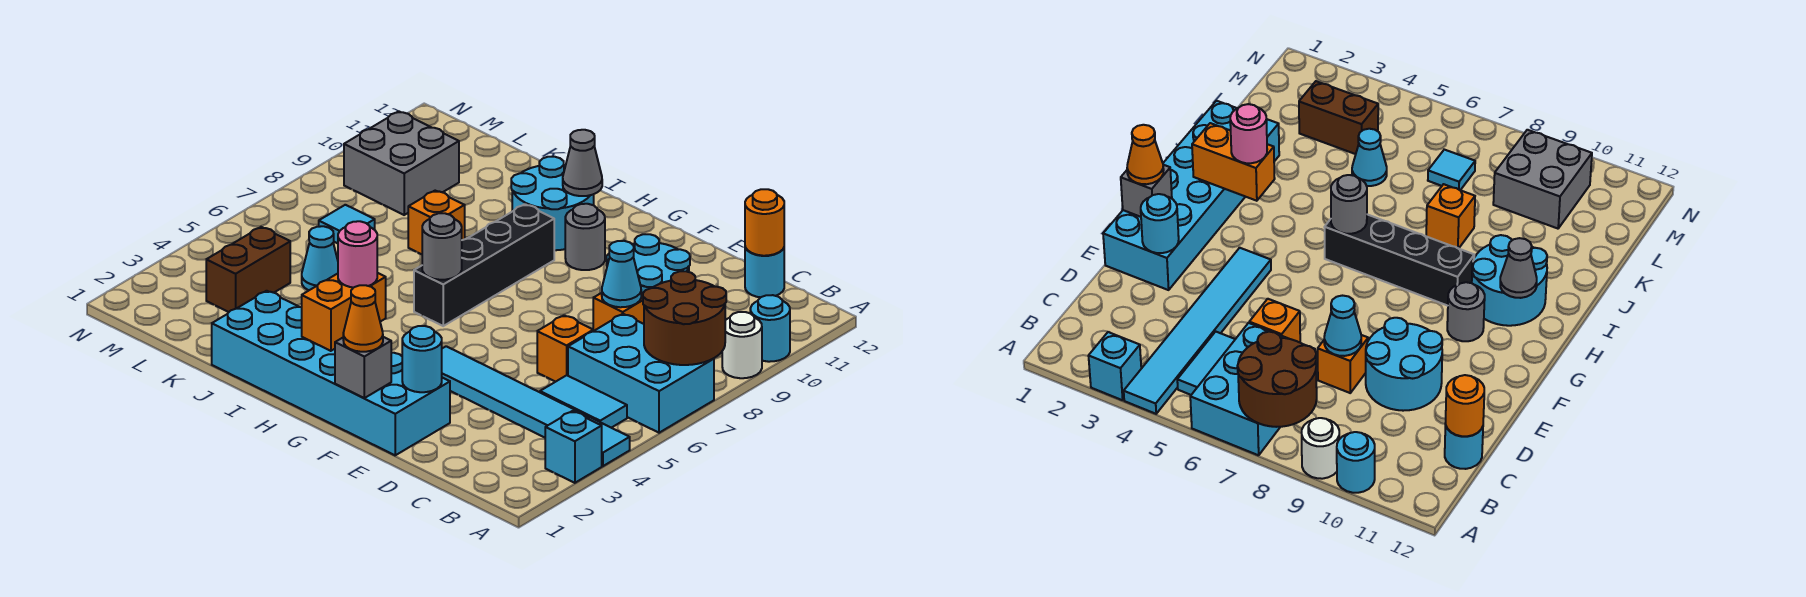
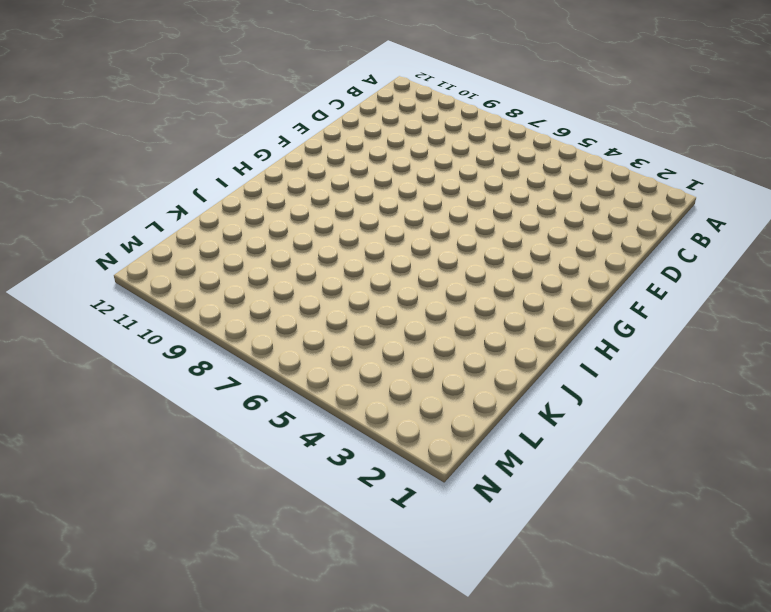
none -> cyan brick A3 level 1
none -> cyan tile A4:F4 level 1
none -> cyan brick A6:C7 level 1

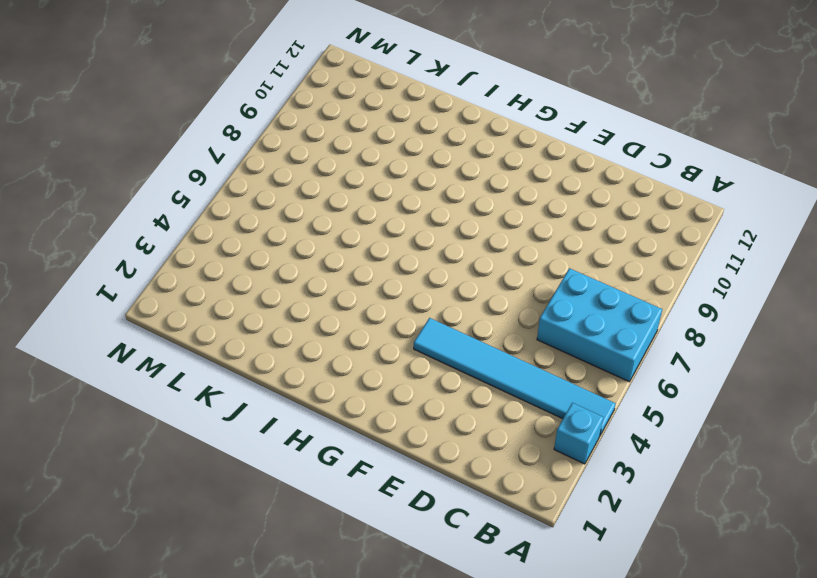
none -> white round brick A9 level 1
none -> cyan round brick A10 level 1
none -> cyan tile B5:C5 level 1

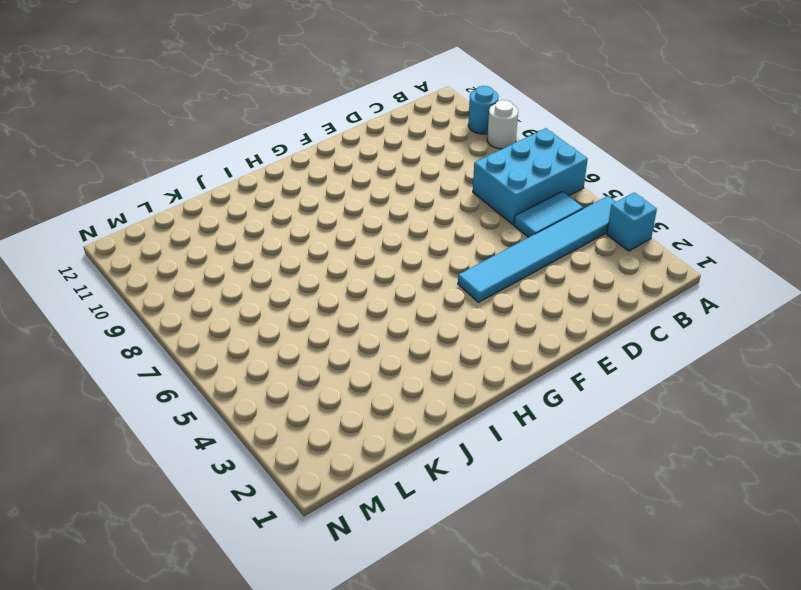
none -> cyan round brick C12 level 1
none -> orange brick D6 level 1
none -> orange brick D8 level 1

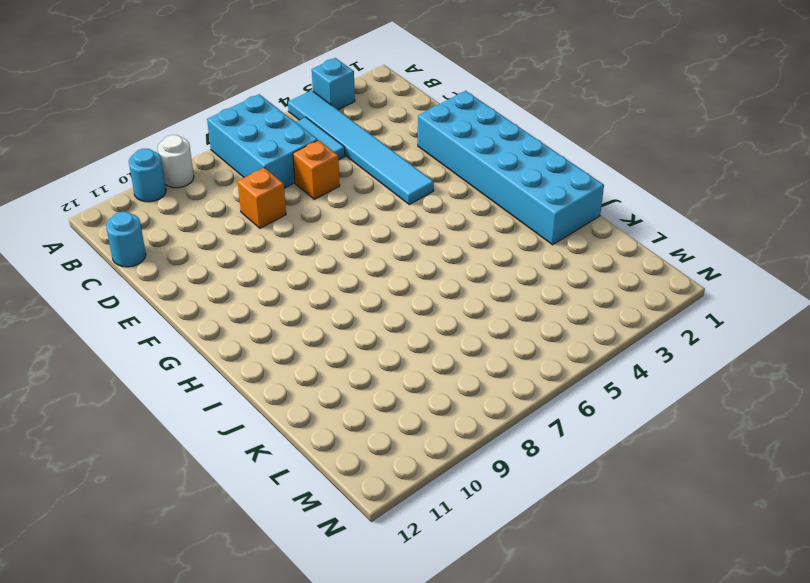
none -> cyan round brick D9:E10 level 1
none -> grey round brick G10 level 1
none -> black brick H6:H9 level 1

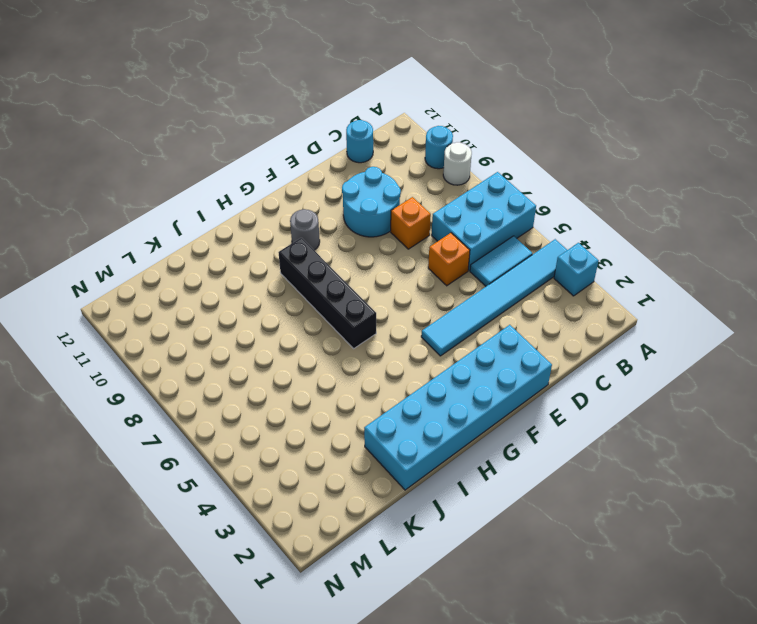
none -> cyan round brick H10:I11 level 1
none -> orange brick J8 level 1
none -> cyan cone K5 level 1

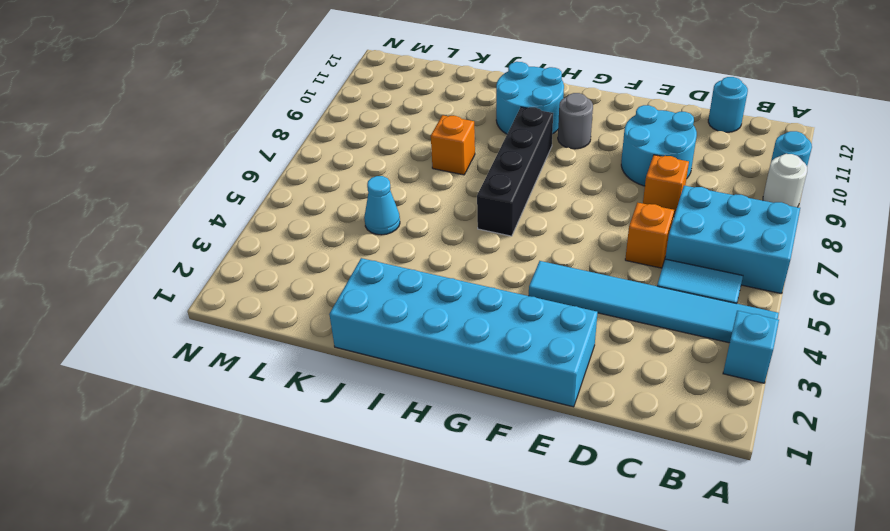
none -> brown brick L3:L4 level 1
none -> cyan tile L7 level 1
none -> grey brick L9:M10 level 1

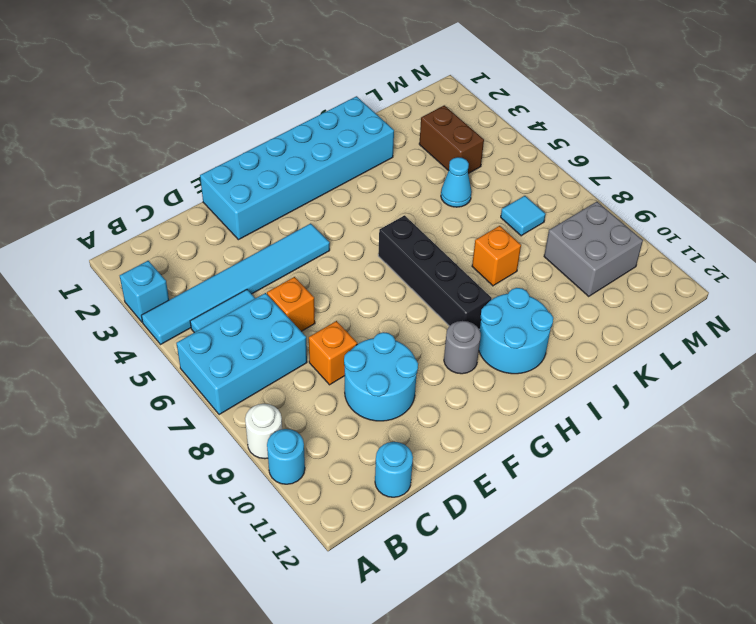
none -> brown round brick A7:B8 level 2
none -> orange round brick C12 level 2
none -> cyan cone D8 level 2

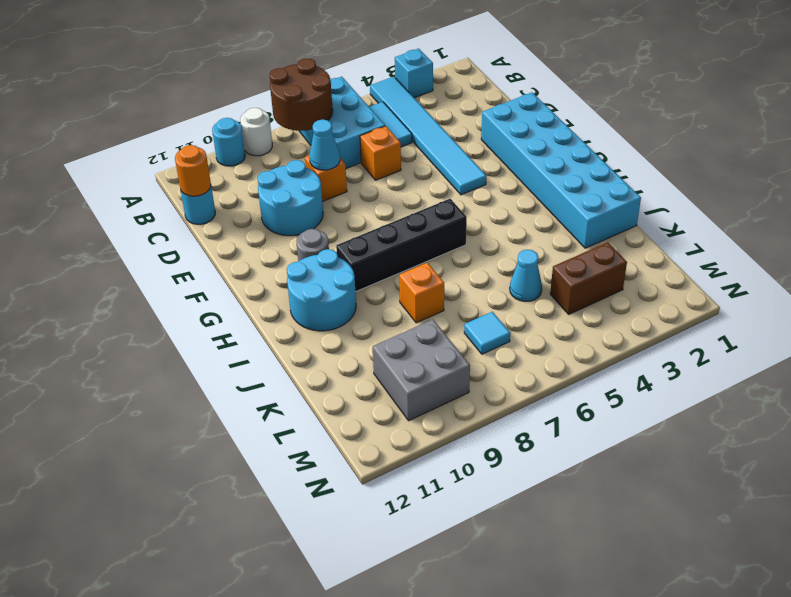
none -> cyan round brick E2 level 2
none -> grey brick F1 level 2
none -> orange brick H2:H3 level 2

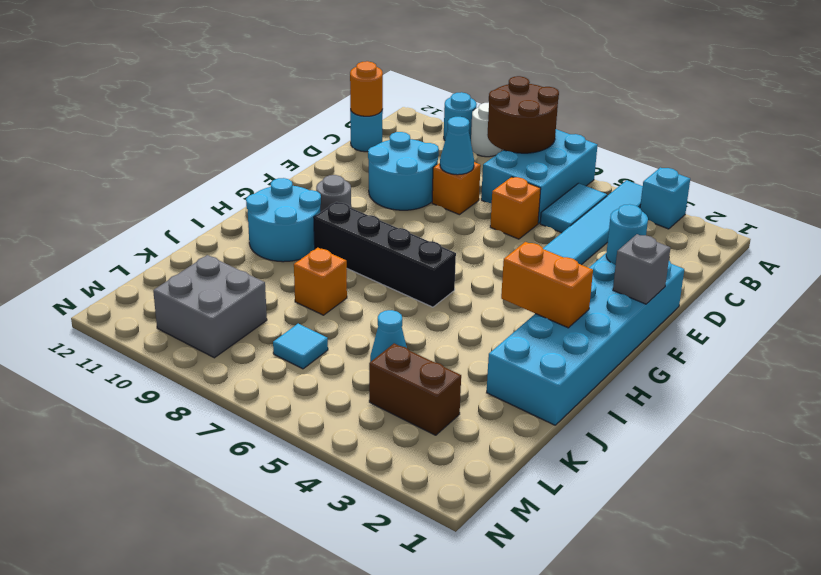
none -> grey round brick H6 level 2
none -> grey cone H11 level 2
none -> orange cone F1 level 3

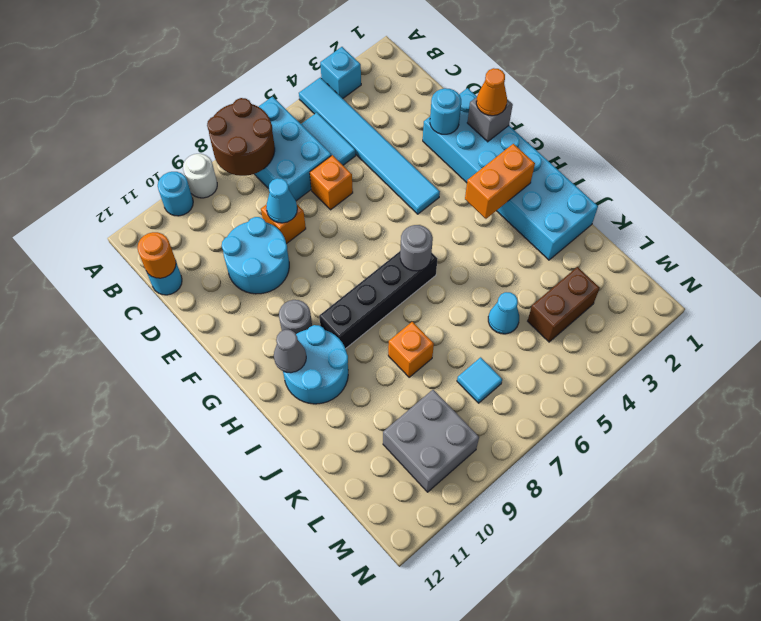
none -> pink round brick H3 level 3

